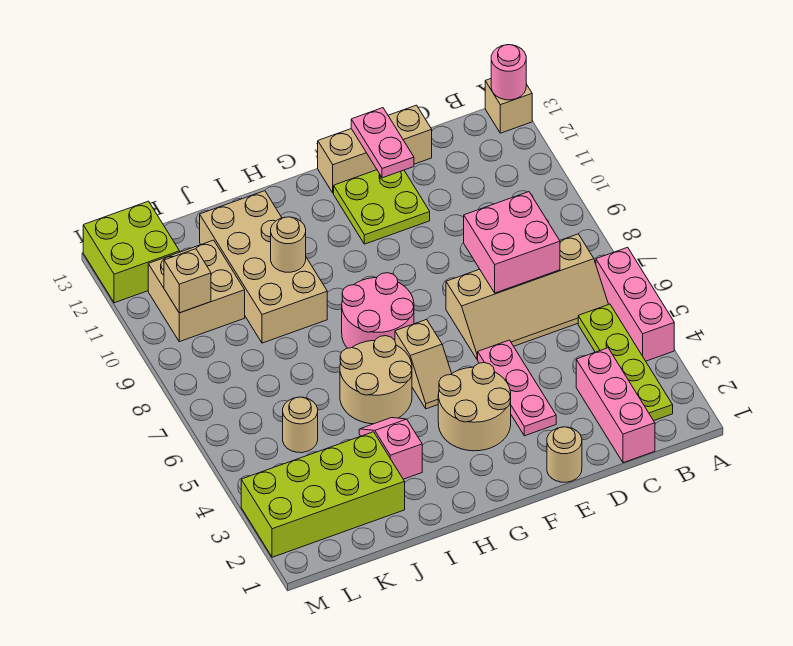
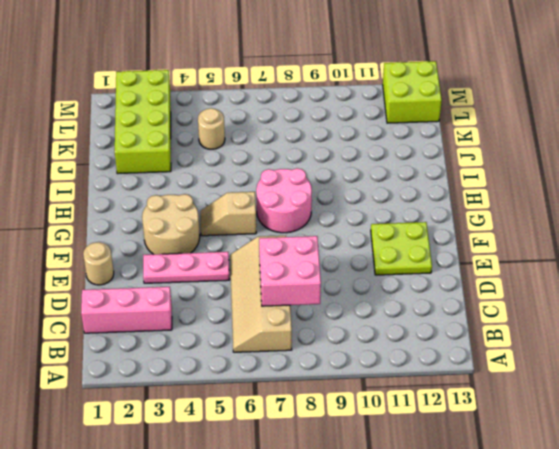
none -> pink brick A4:A6 level 1
none -> tan brick A13 level 1
none -> lime plate B2:B5 level 1

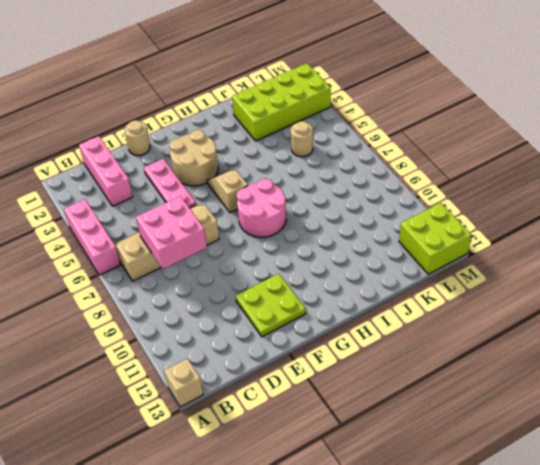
none -> lime plate B2:B5 level 1
none -> tan brick D13:F13 level 1
none -> tan round brick H5:I6 level 1

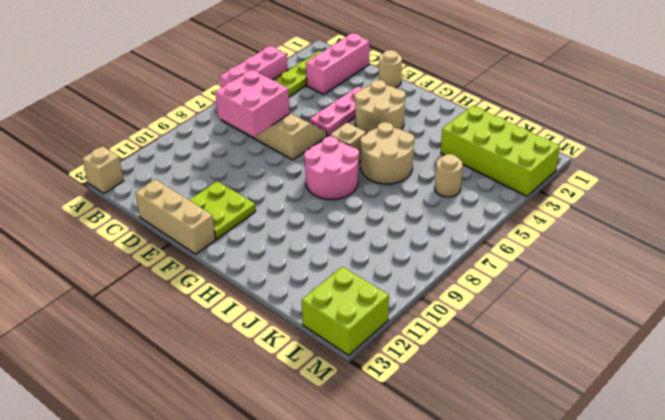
none -> pink slope I3:I4 level 1 top 3
none -> tan brick I9:J12 level 1
none -> tan brick K10:L11 level 1

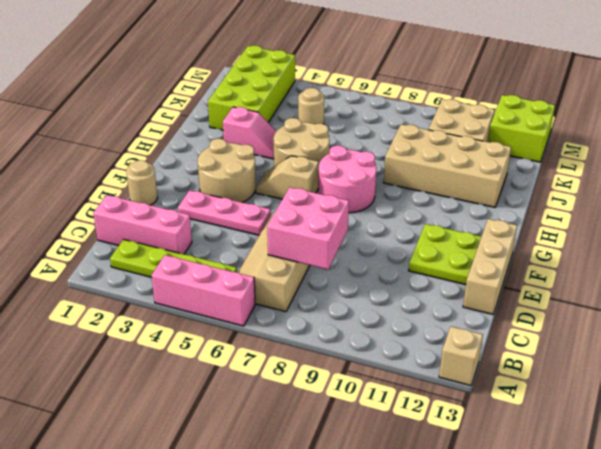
none -> pink round brick A13 level 2
none -> pink plate E12:E13 level 2
none -> tan round brick I10 level 2

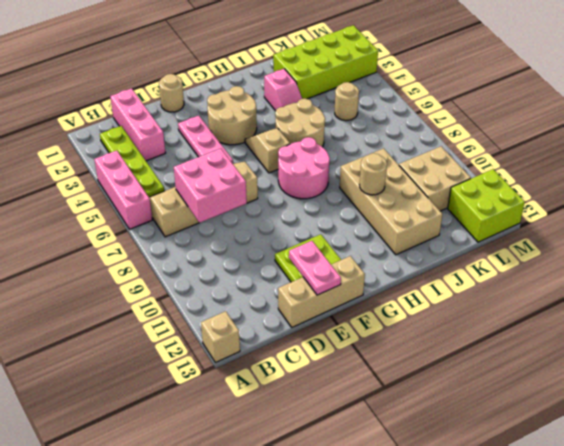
none -> pink round brick A13 level 2
none -> tan brick L10 level 2

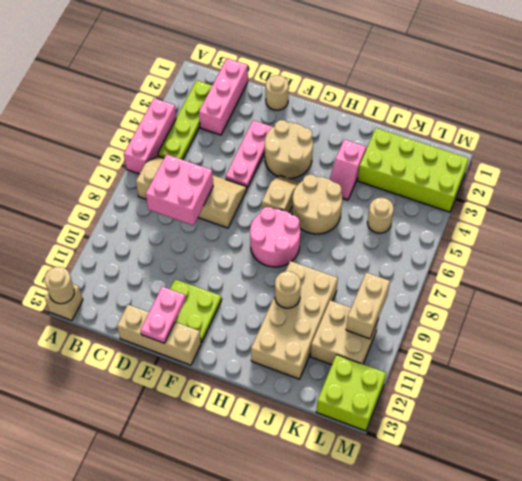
tan round brick A13 level 2 -> pink round brick A13 level 2
tan brick L9:L10 level 2 -> tan brick L10 level 2

